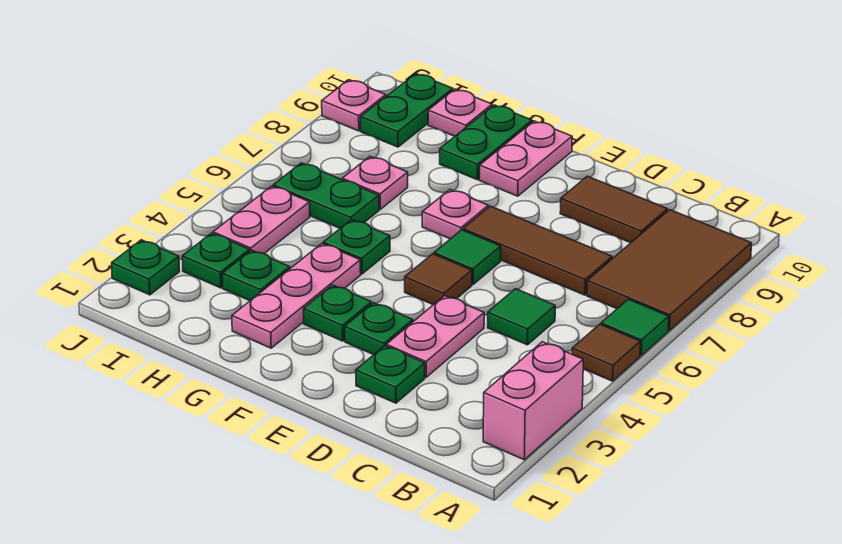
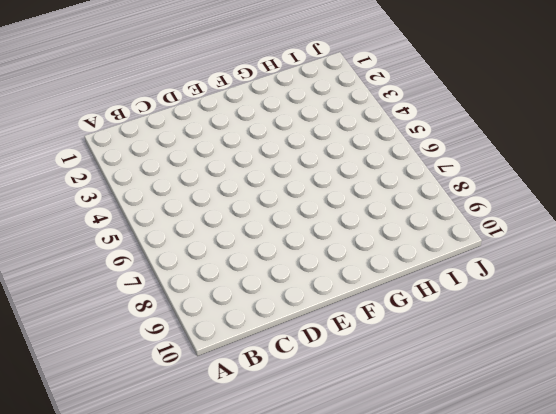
none -> pink brick A2:A3 level 1
none -> brown tile A5 level 1
none -> green tile A6 level 1

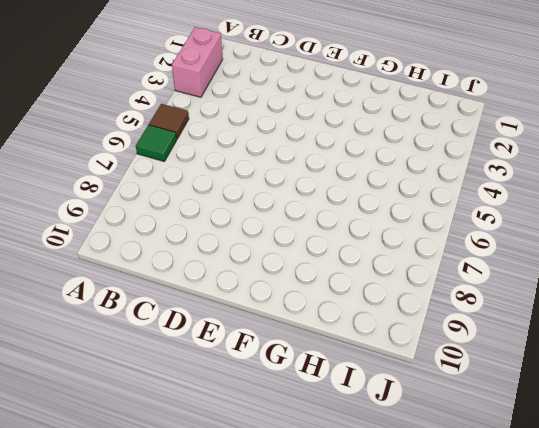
none -> brown tile A7:B9 level 1
none -> green tile C5 level 1
none -> brown tile C7:E7 level 1

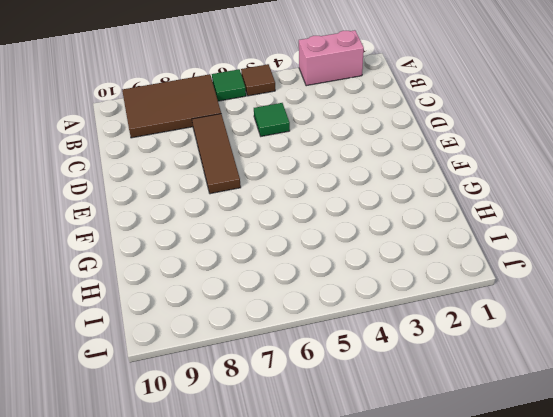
none -> brown tile C9:D9 level 1
none -> green plate D2 level 1
none -> pink plate D3:D4 level 1

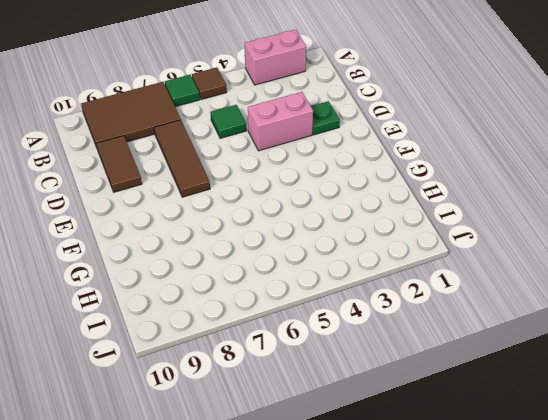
pink brick D3:D4 level 1 -> pink plate D3:D4 level 1
none -> green plate E3 level 1
none -> brown tile E5 level 1
none -> green tile E6 level 1

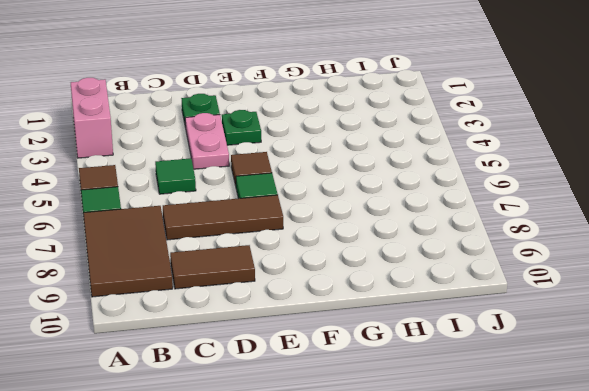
none -> green plate F3 level 1
none -> pink plate F7 level 1
none -> pink plate F9:F10 level 1

